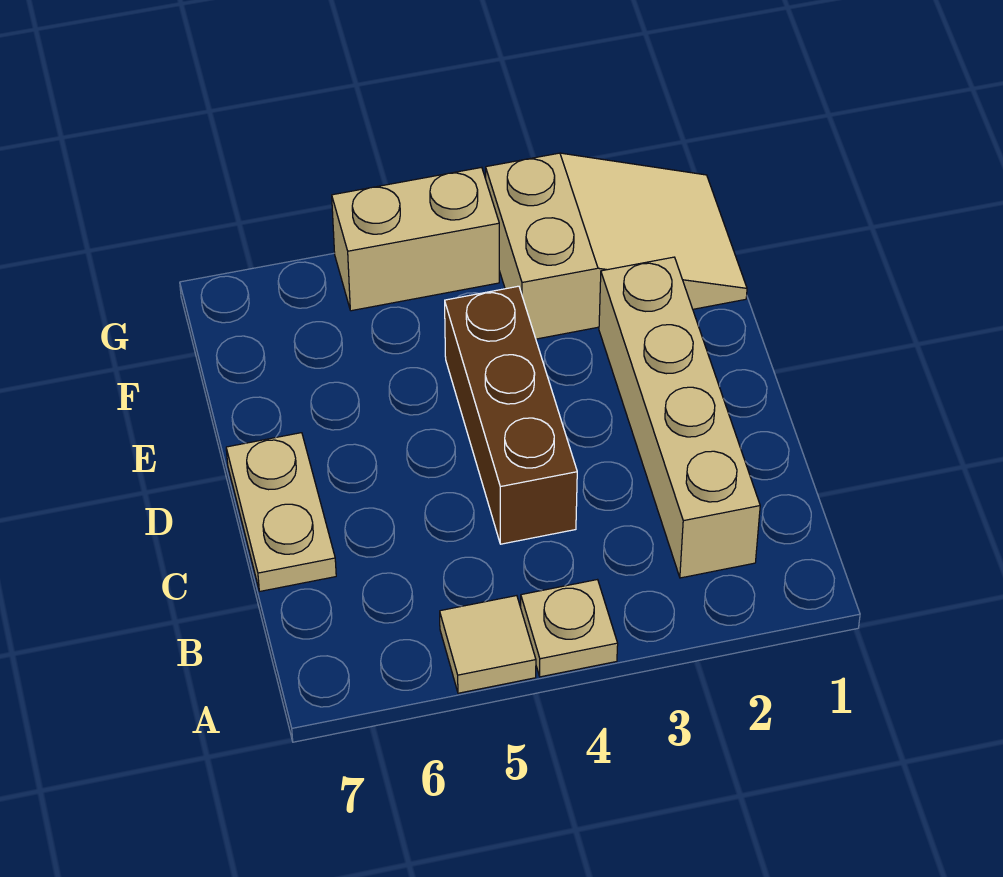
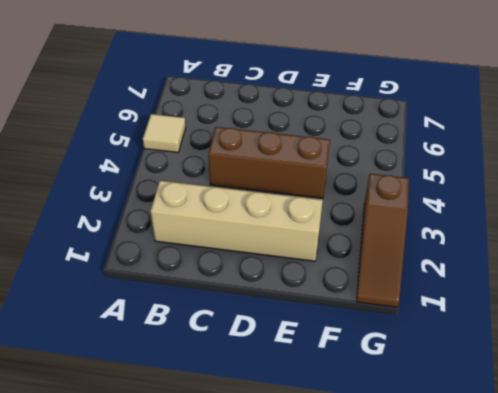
brown slope G1:G3 level 1 top 3 -> tan slope F1:G3 level 1 top 3
none -> tan plate A4 level 1
none -> tan plate C7:D7 level 1

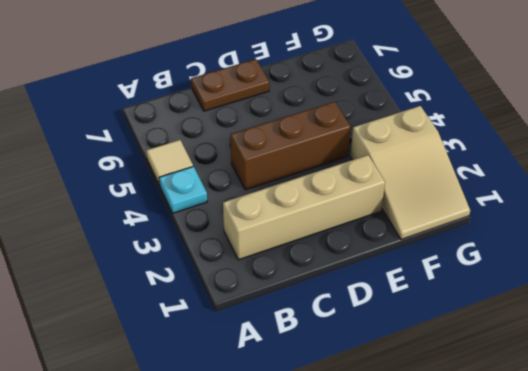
cyan plate A4 level 1 -> tan plate A4 level 1
brown plate C7:D7 level 1 -> tan plate C7:D7 level 1
none -> tan brick G4:G5 level 1

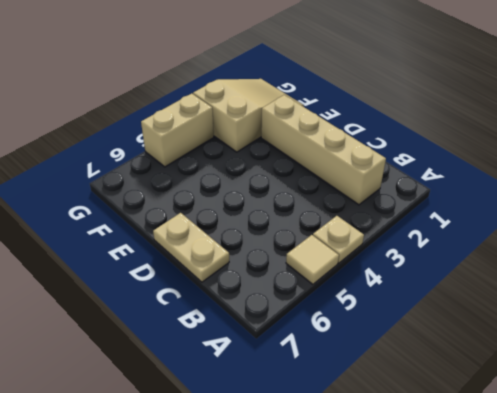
none -> brown brick C4:E4 level 1

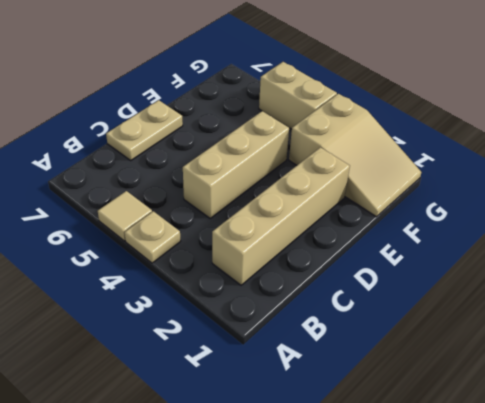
tan brick C4:E4 level 1 -> brown brick C4:E4 level 1

